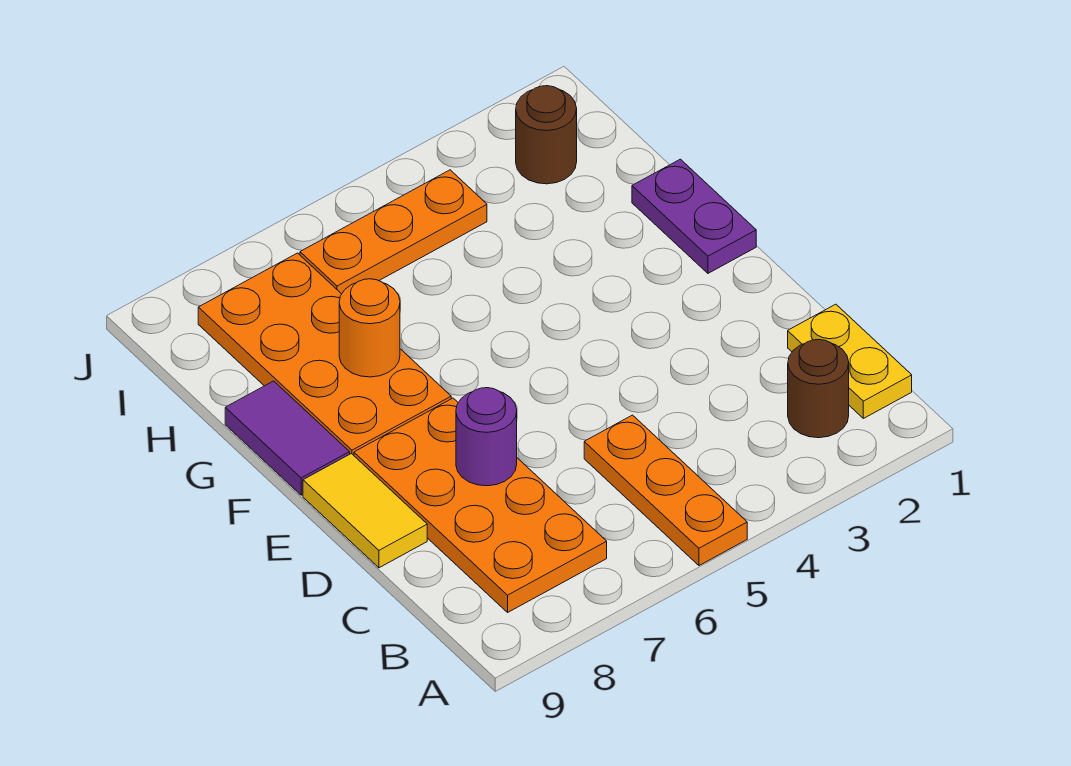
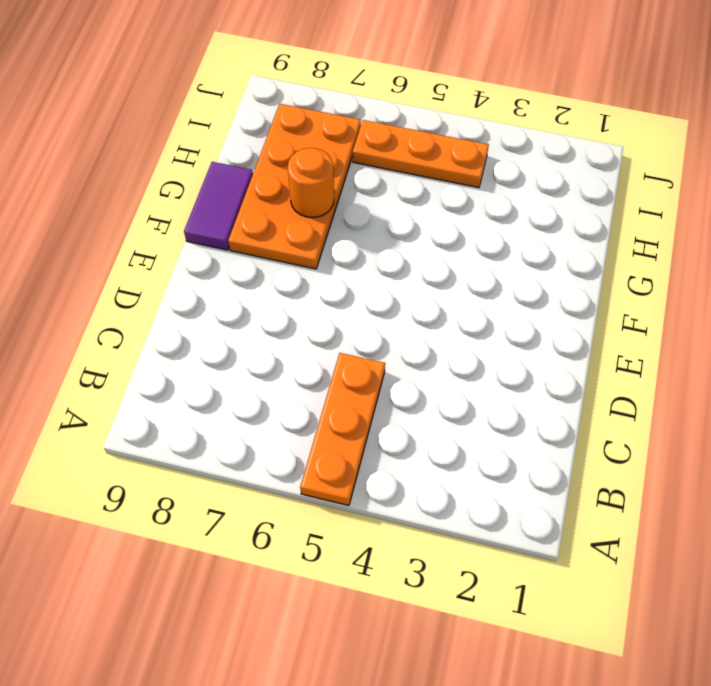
none -> yellow plate B1:C1 level 1
none -> brown round brick B2 level 1
none -> orange plate B7:E8 level 1

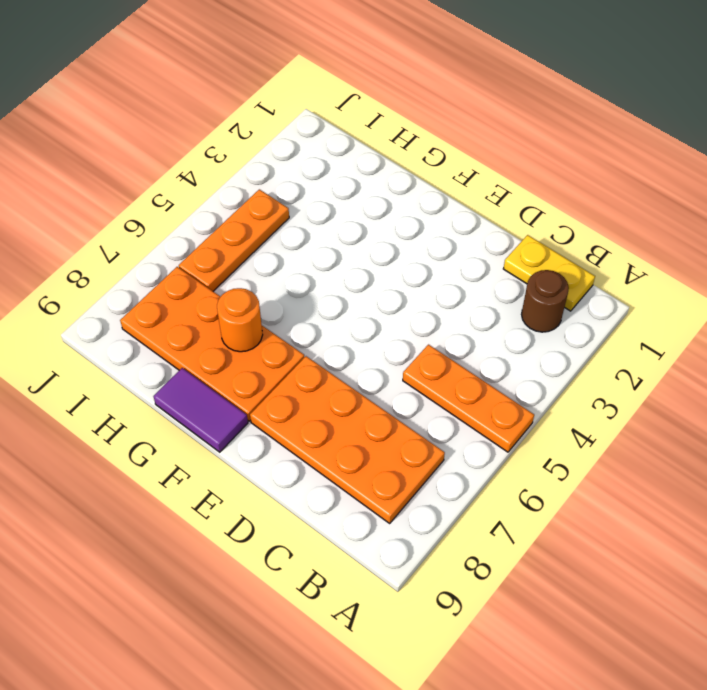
none -> yellow tile D9:E9 level 1
none -> purple plate F1:G1 level 1
none -> brown round brick I2 level 1

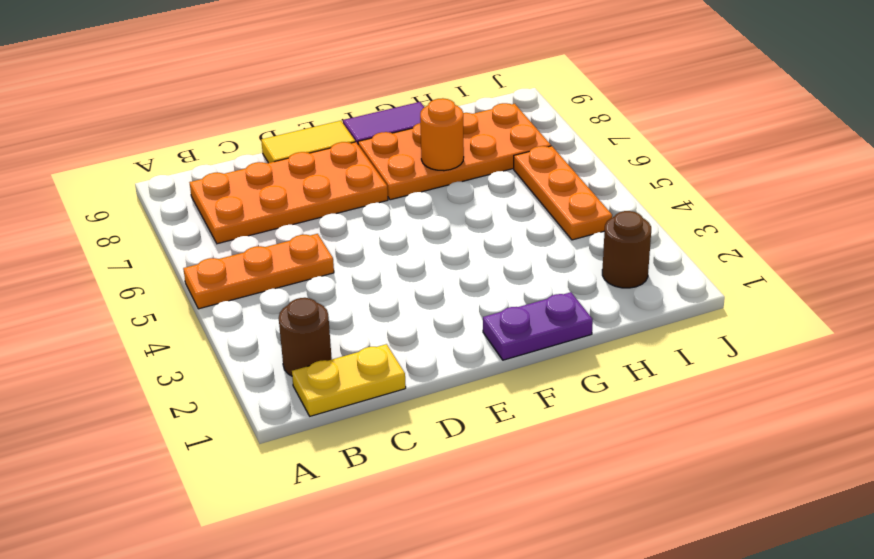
none -> purple round brick D7 level 2

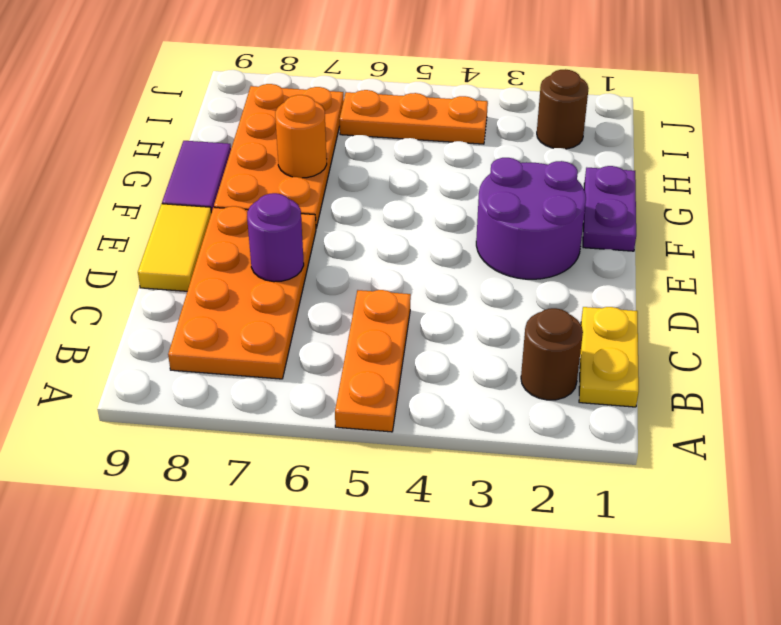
purple round brick E2:F3 level 1 -> none

